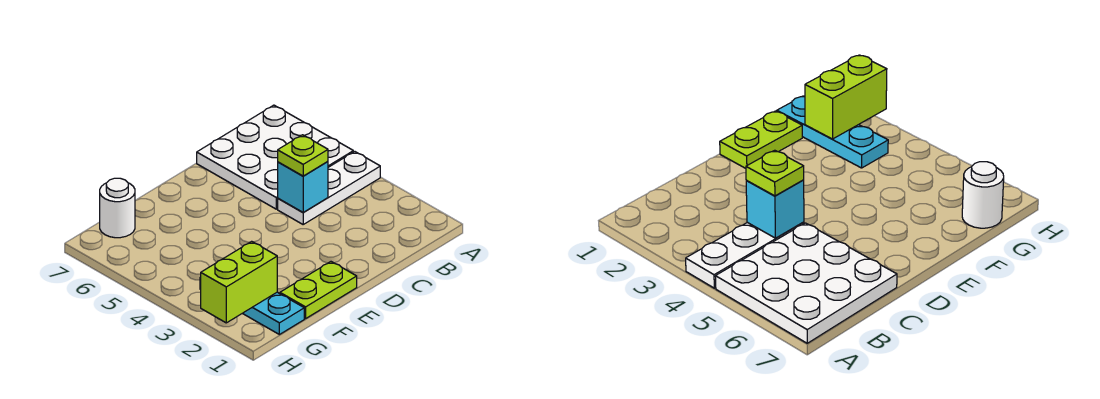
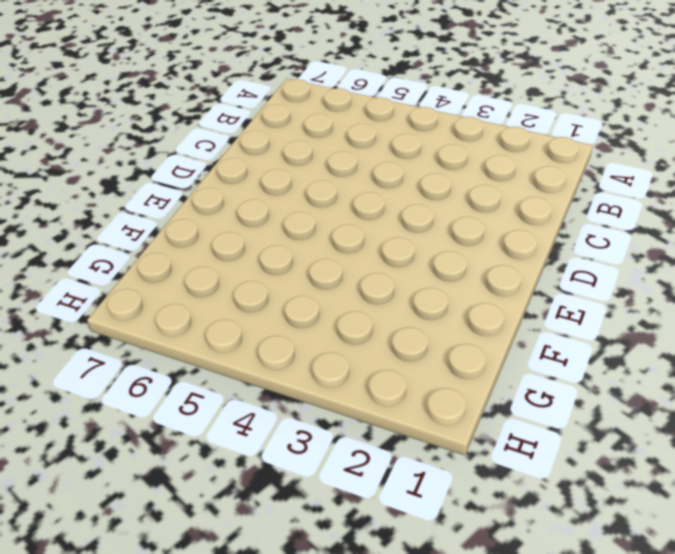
none -> white plate A4:C4 level 1
none -> white plate A5:C7 level 1

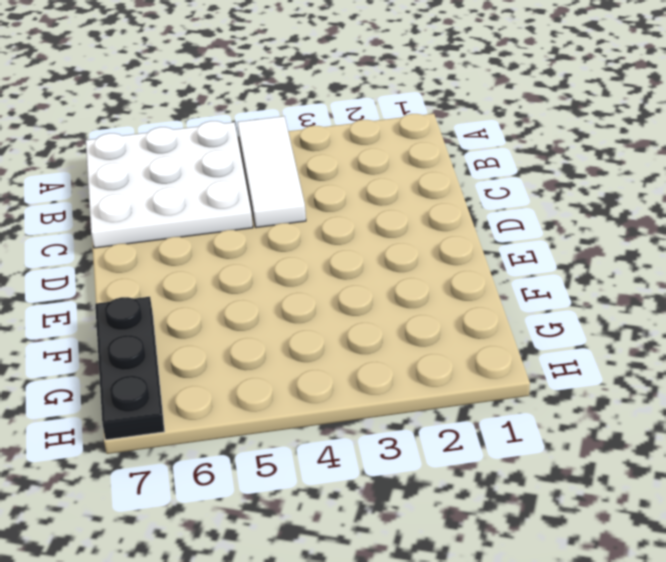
white tile A4:C4 level 1 -> white plate A4:C4 level 1
black plate F7:H7 level 1 -> white round brick G7 level 1
none -> lime plate E1:F1 level 1
none -> cyan plate G1:G3 level 1

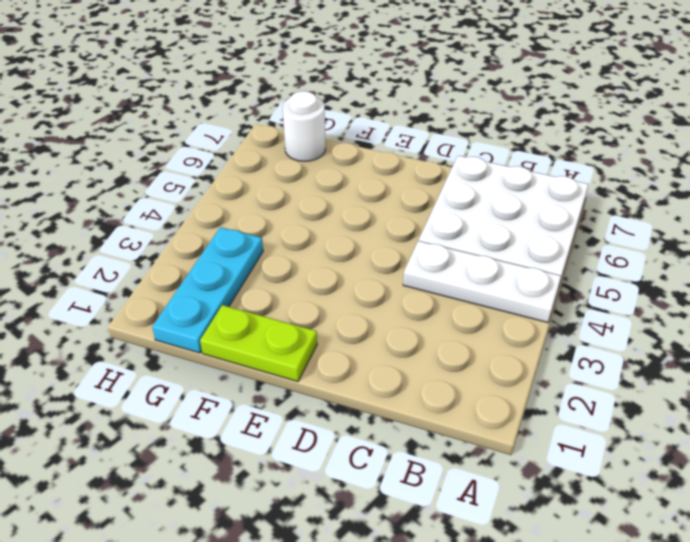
none -> cyan brick C4 level 2
none -> lime brick G2:H2 level 2

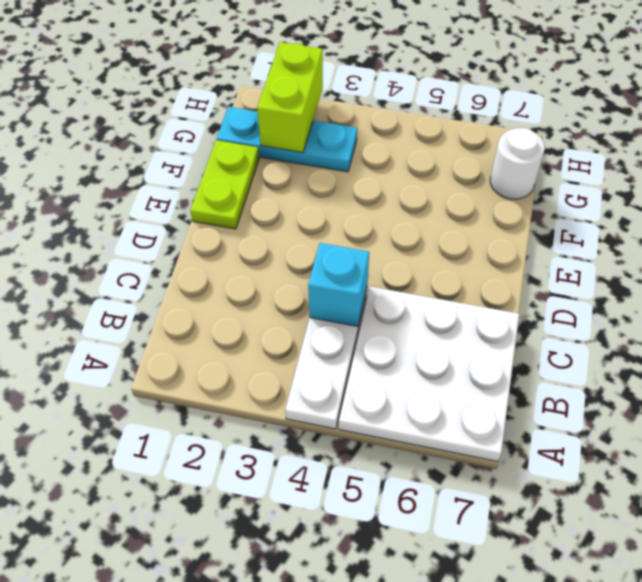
none -> lime plate C4 level 3

